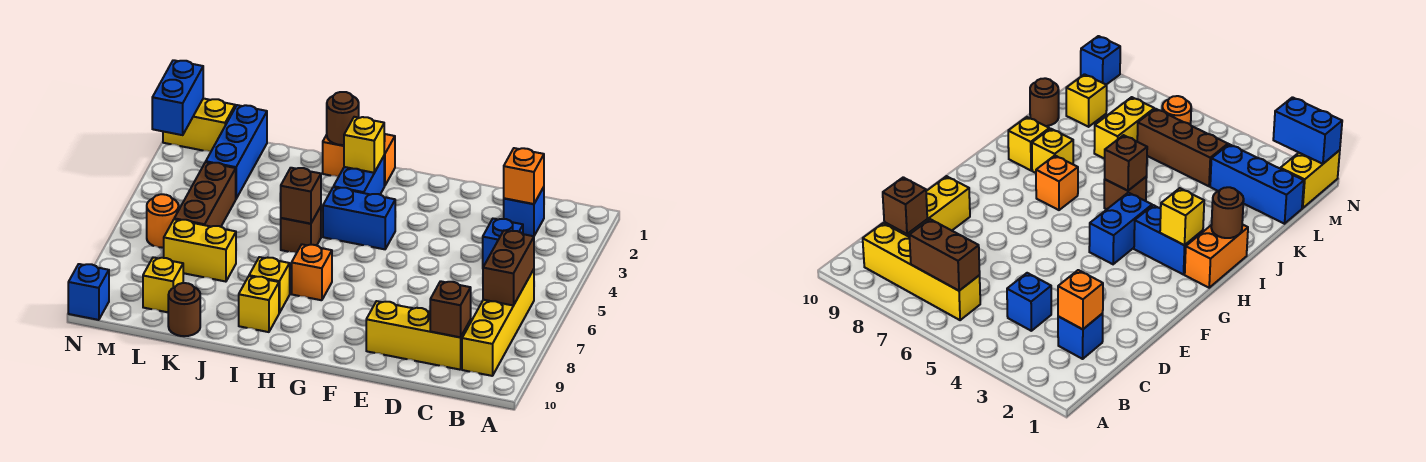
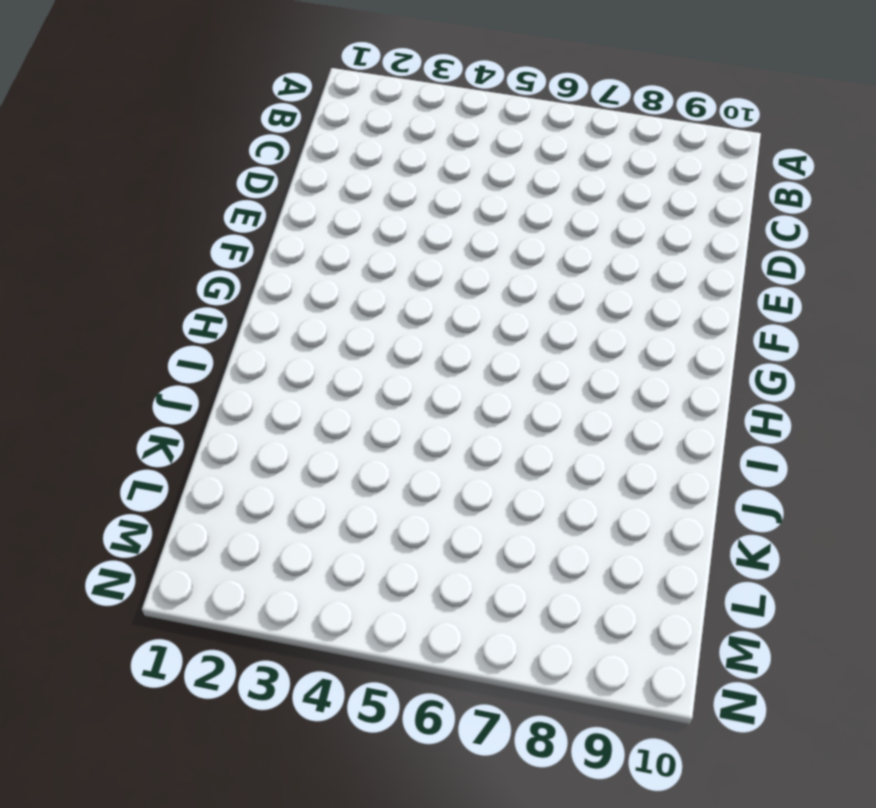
none -> yellow brick B6:B9 level 1
none -> blue brick C2 level 1
none -> blue brick C4 level 1

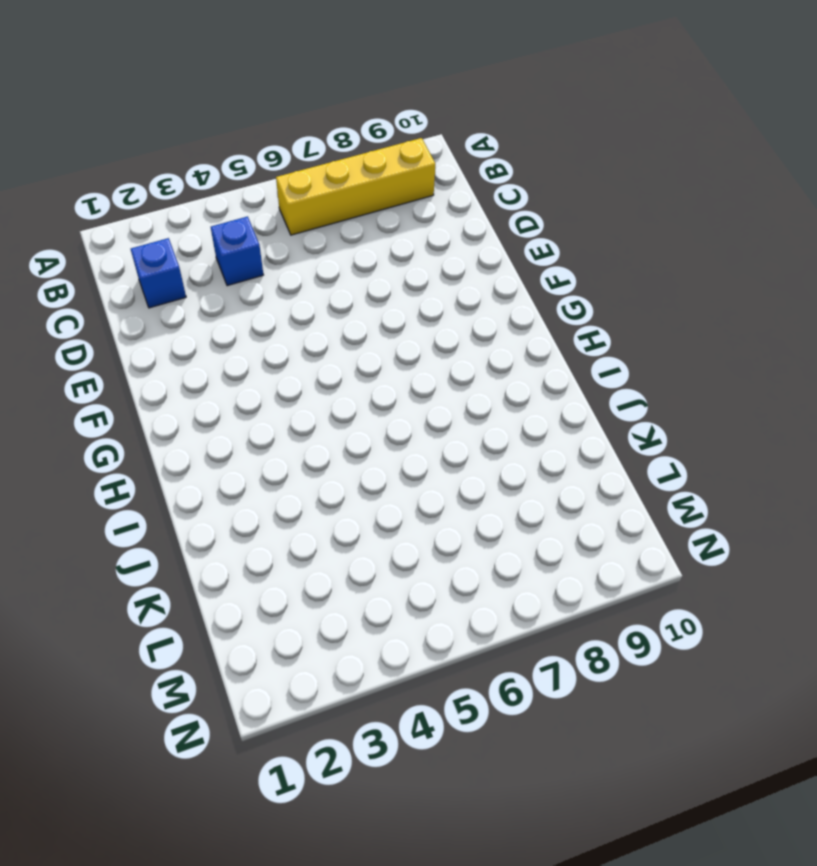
none -> yellow brick C9:E9 level 1
none -> blue brick G4:H4 level 1
none -> orange brick H1:I1 level 1

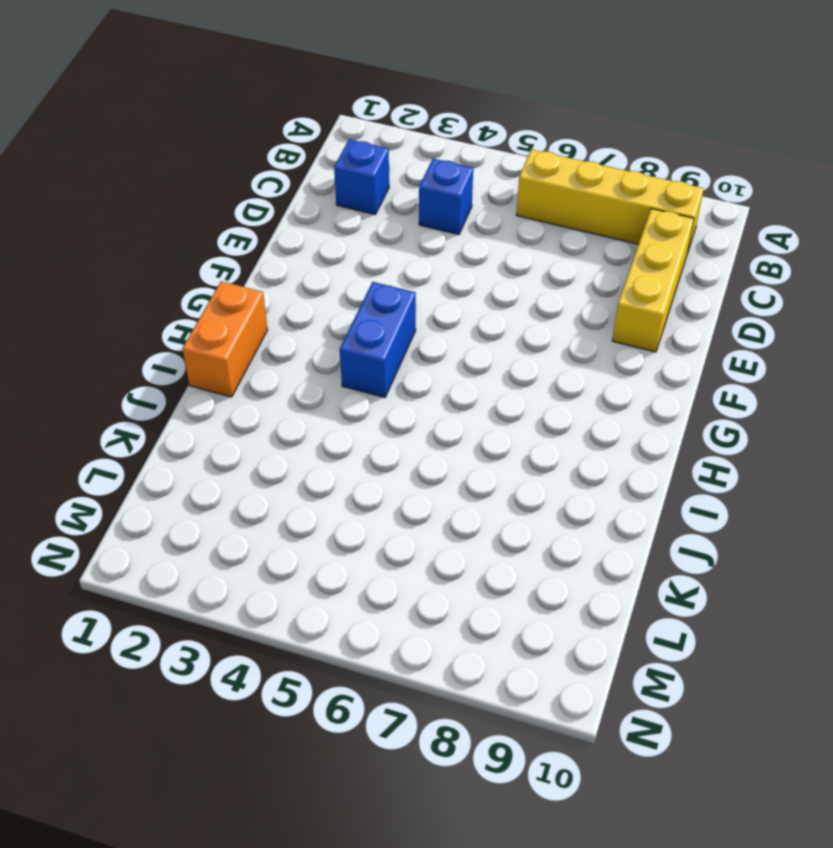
none -> blue brick H2:H3 level 1
none -> orange brick H7 level 1
none -> brown brick I5 level 1

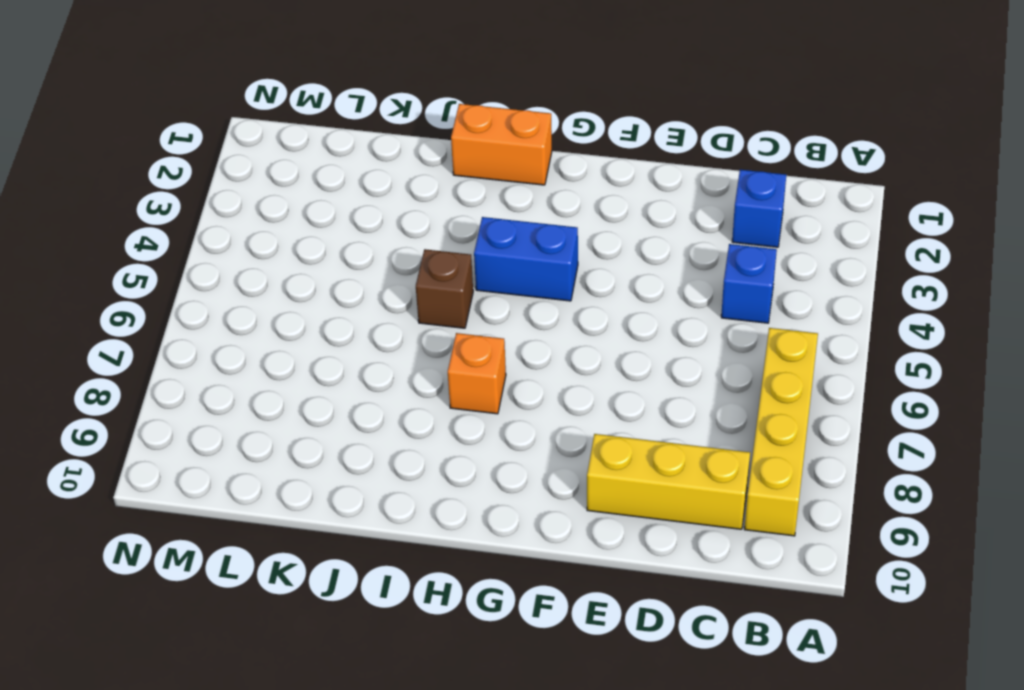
none -> blue brick H2:H3 level 1
none -> yellow brick I8 level 1
none -> yellow brick I9 level 1

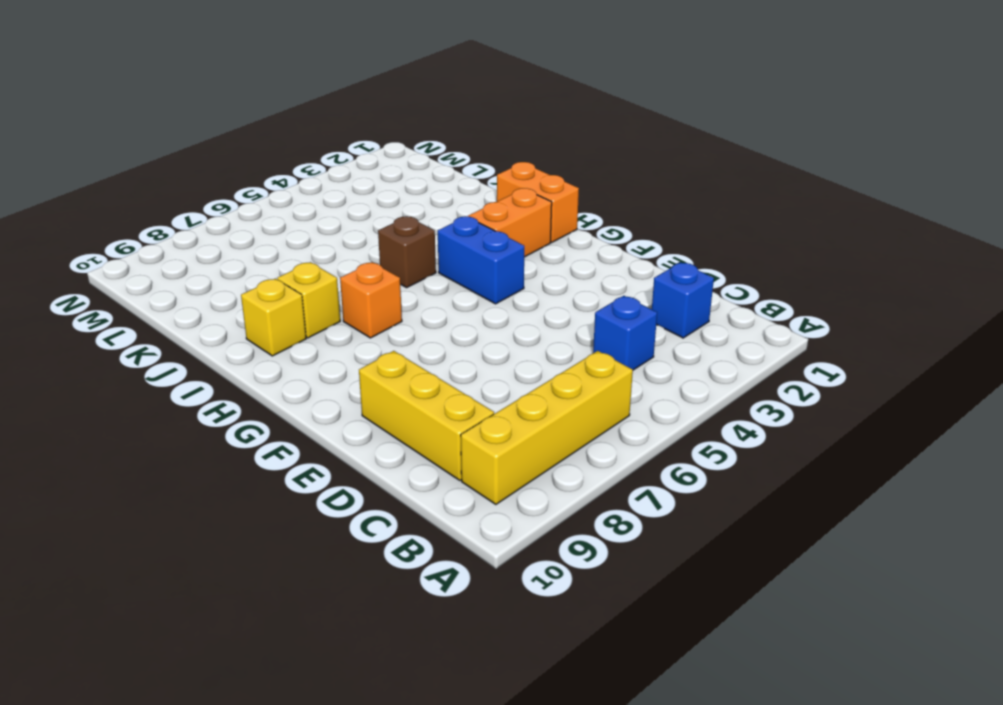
orange brick H2:H3 level 1 -> blue brick H2:H3 level 1
none -> yellow brick K7:L7 level 1
none -> brown round brick K10 level 1
none -> blue brick L1:L3 level 1

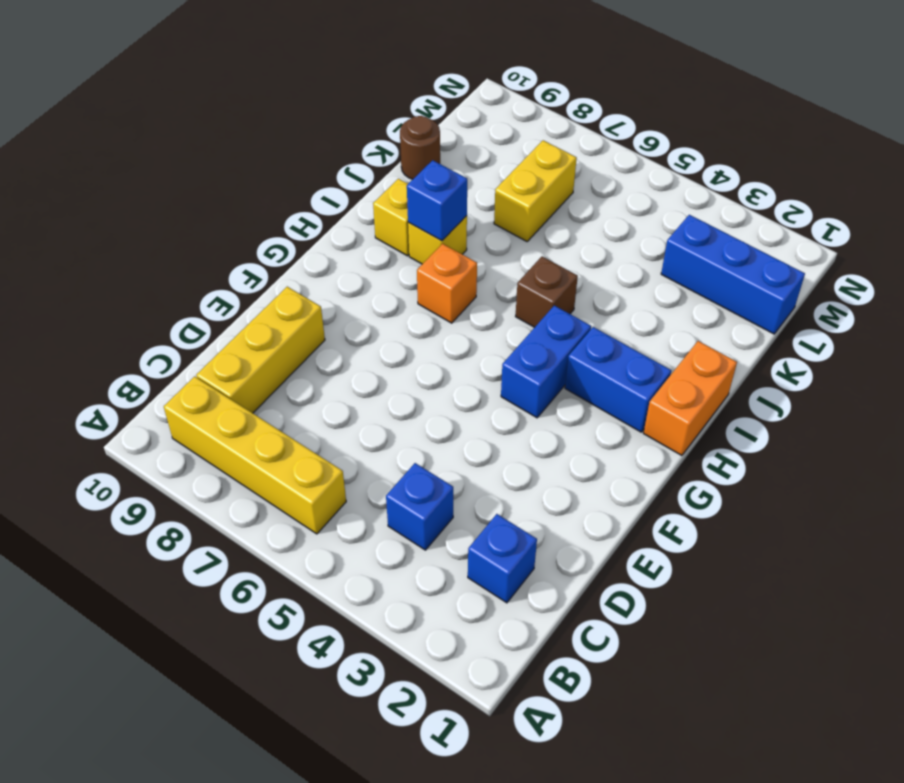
blue brick I8 level 2 -> blue brick N10 level 1
none -> brown brick L4:L6 level 1
none -> yellow brick L9 level 1
none -> yellow brick M1:N1 level 1

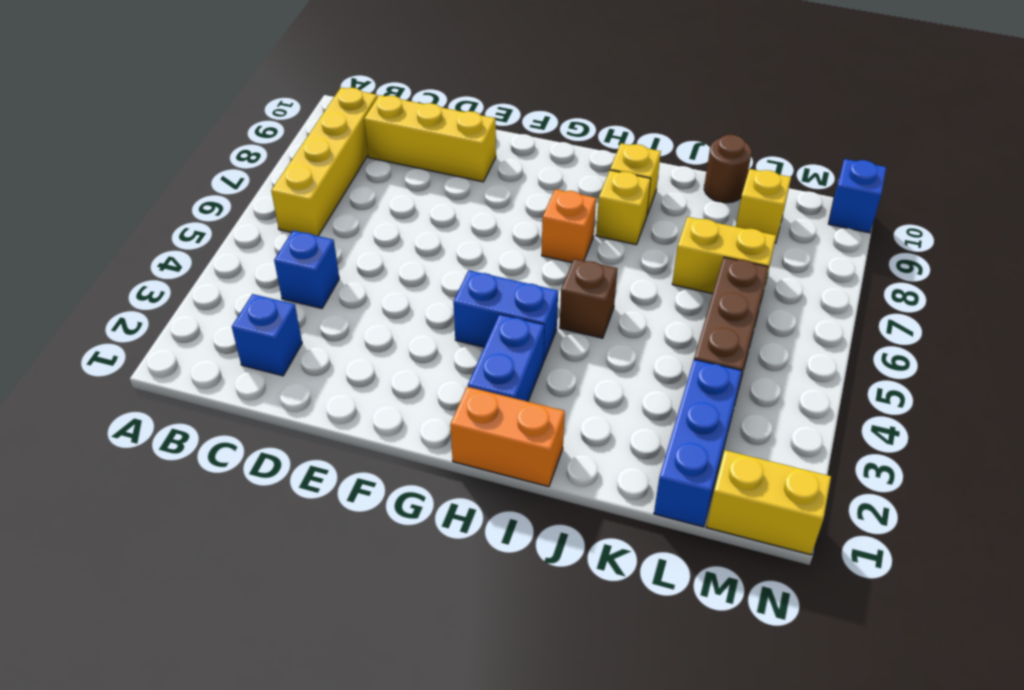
none -> orange round brick M6 level 1
none -> brown brick B6:B7 level 2
none -> orange brick C2 level 2

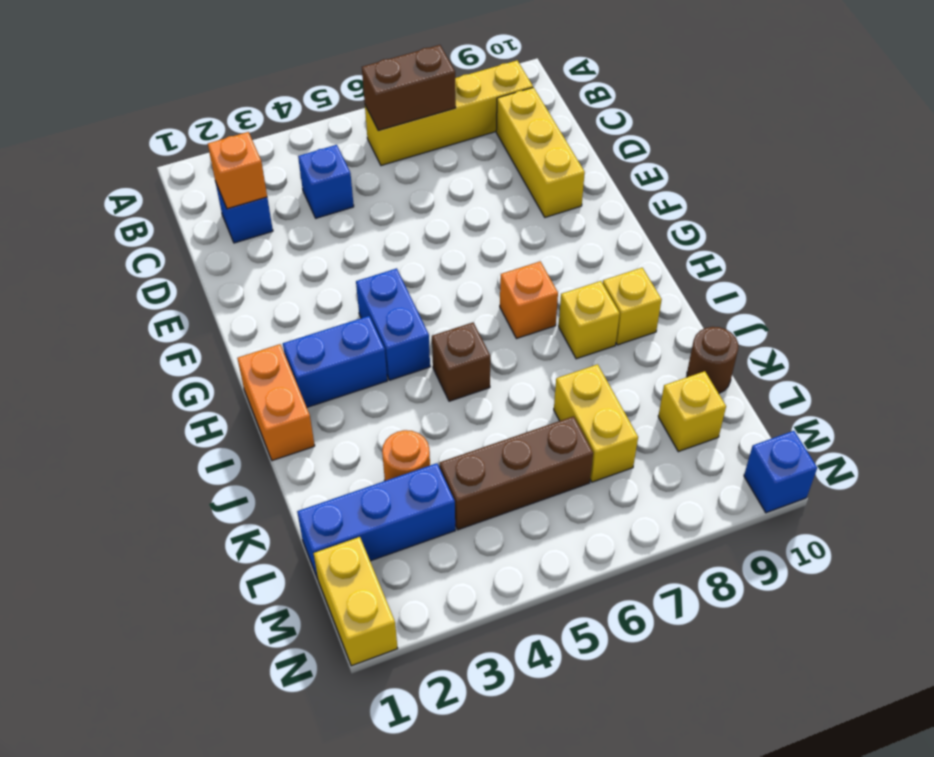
orange round brick K3 level 1 -> orange round brick M6 level 1
none -> brown brick C9 level 2
none -> yellow brick H2 level 2
none -> brown round brick I1 level 2

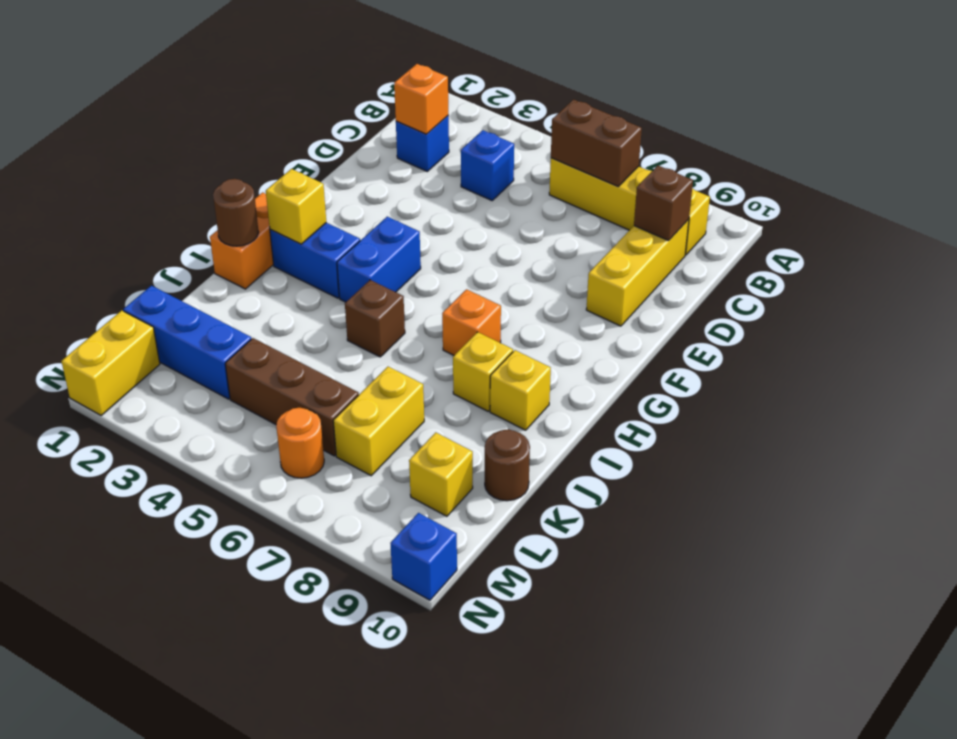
none -> brown brick I5 level 2
none -> blue brick N1:N2 level 2

